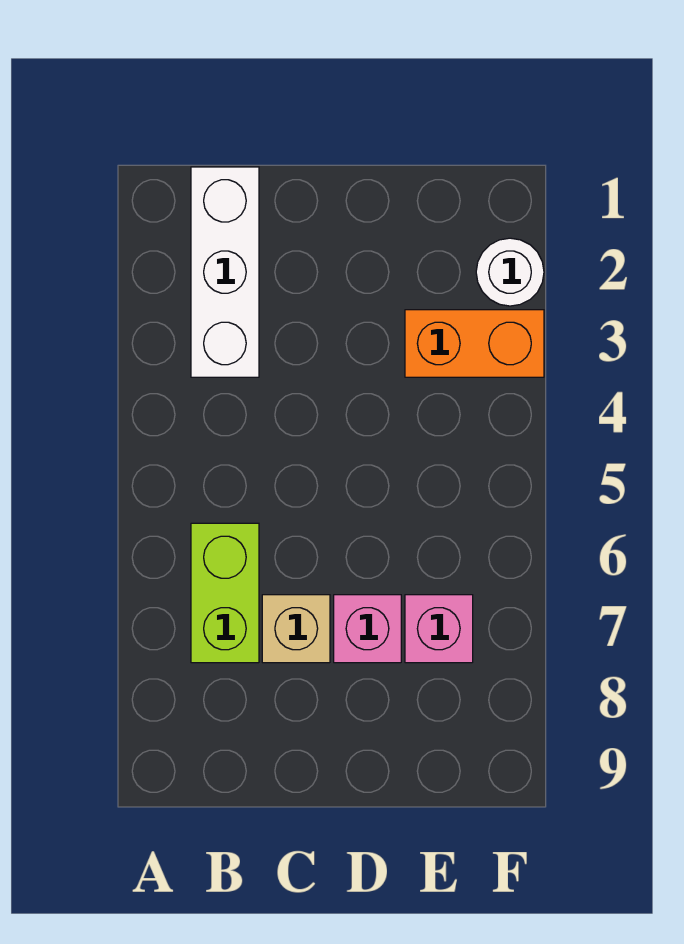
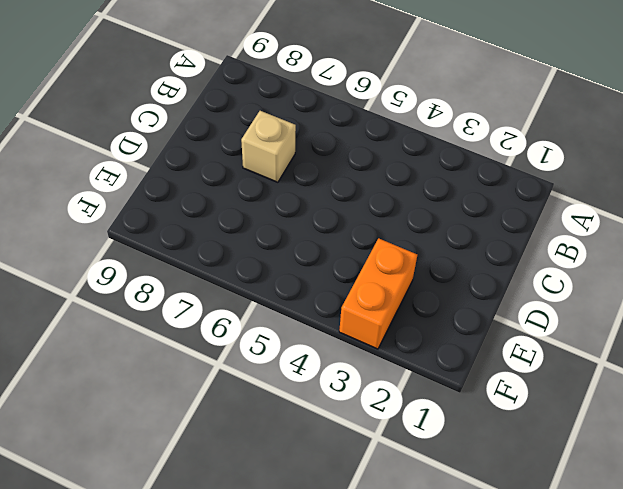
none -> white brick B1:B3 level 1
none -> lime brick B6:B7 level 1

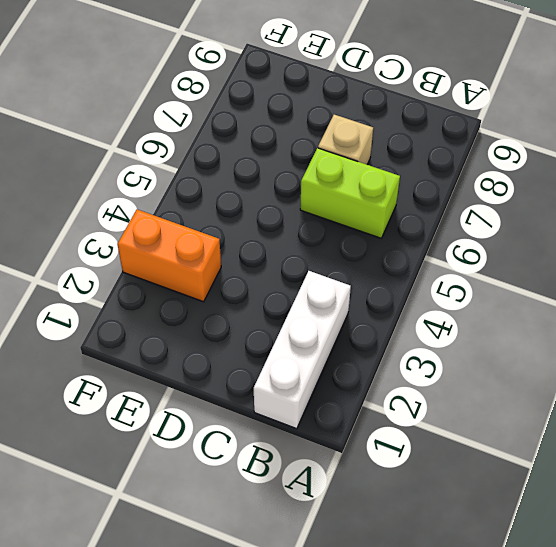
lime brick B6:C6 level 1 -> lime brick B6:B7 level 1
none -> pink brick D7 level 1
none -> pink brick E7 level 1

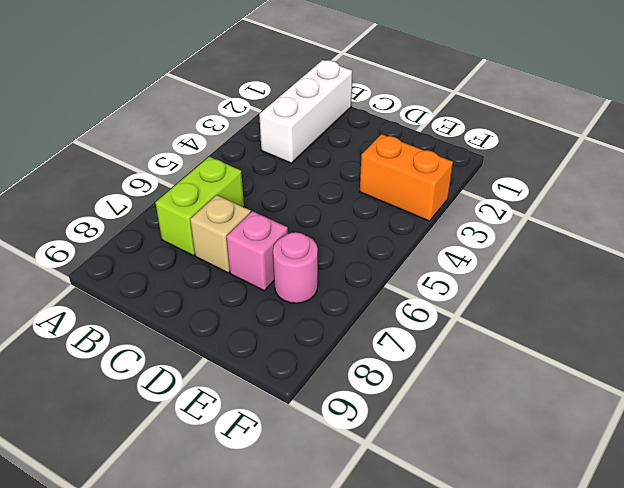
pink round brick E7 level 1 -> pink brick E7 level 1
none -> white round brick F2 level 1

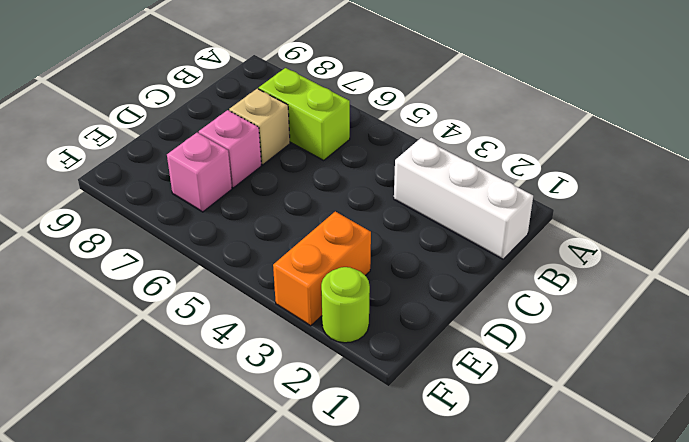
lime round brick F2 level 1 -> white round brick F2 level 1

